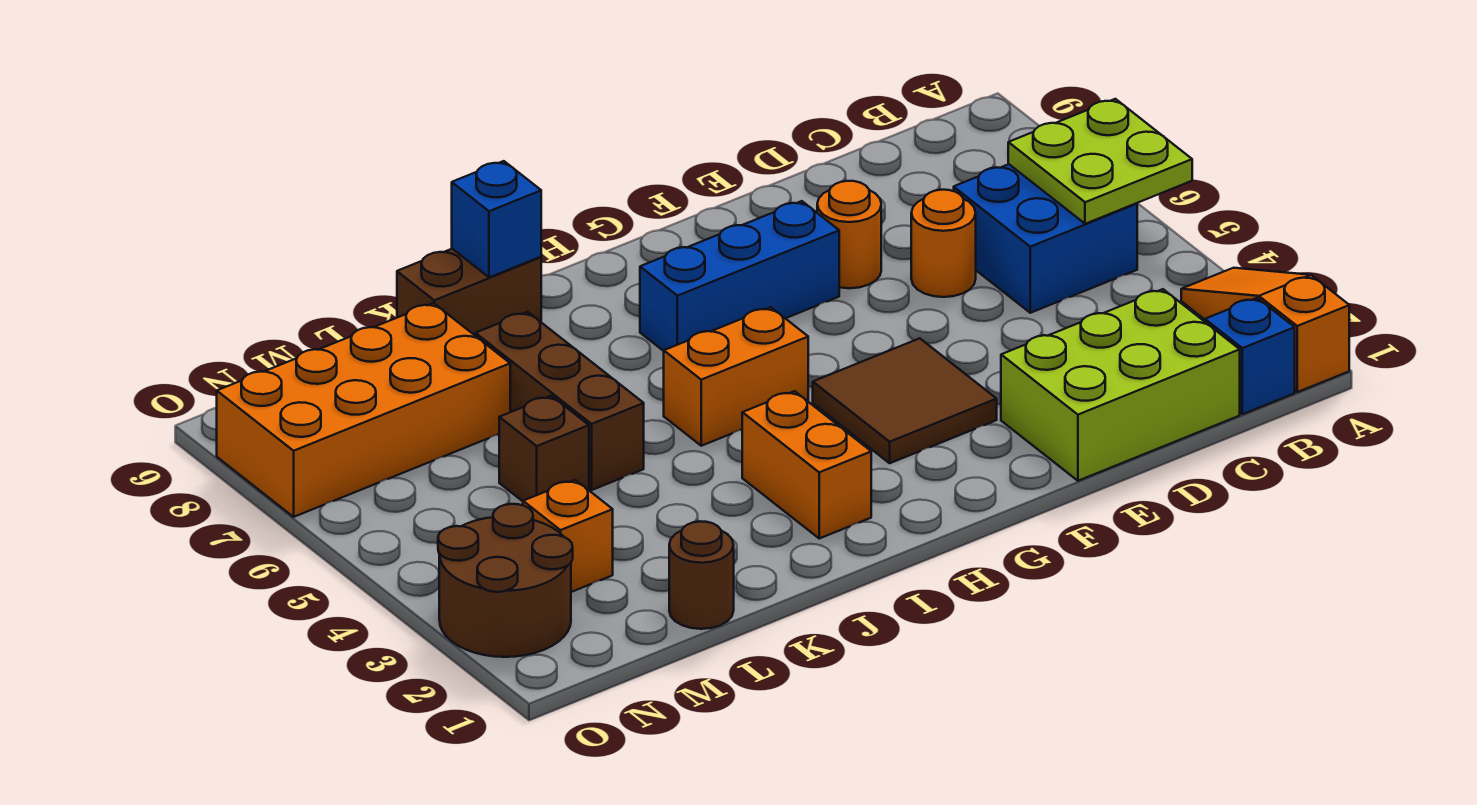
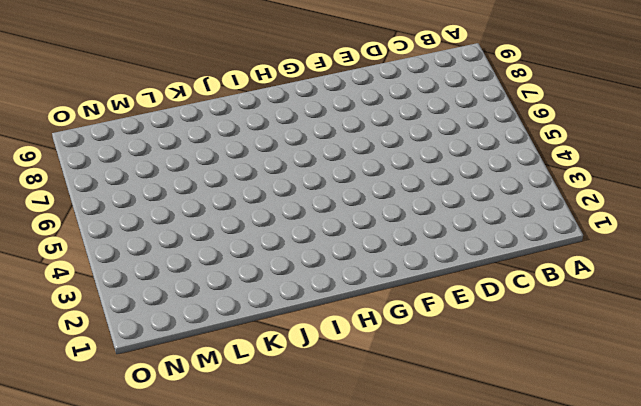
none -> orange slope A1:A3 level 1 top 1
none -> blue brick B1 level 1
none -> blue brick B5:C6 level 1

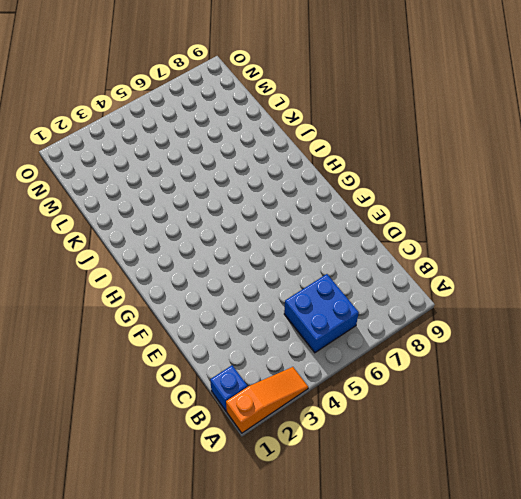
none -> lime brick C1:E2 level 1
none -> orange round brick D6 level 1
none -> orange round brick E7 level 1

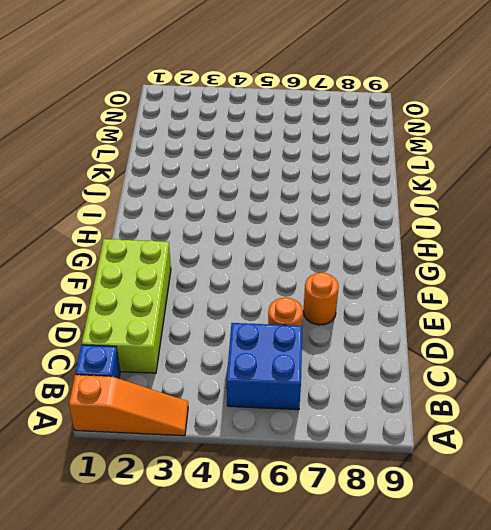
lime brick C1:F2 level 1 -> lime brick C1:E2 level 1
none -> brown tile F3:G4 level 1
none -> blue brick F7:H7 level 1
none -> orange brick H5:I5 level 1

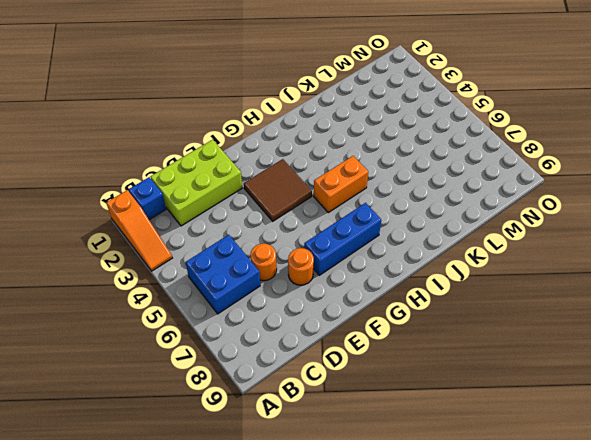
none -> orange brick I2:I3 level 1
none -> brown brick J9:K9 level 1
none -> brown brick K5:K7 level 1

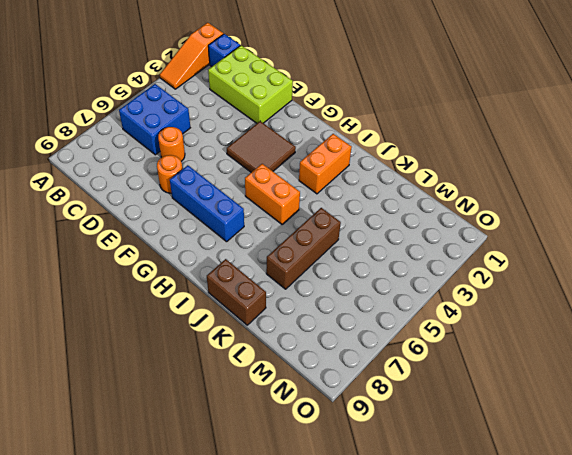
none -> brown round brick L1 level 1
none -> brown brick L5 level 1
none -> orange brick L7:O8 level 1

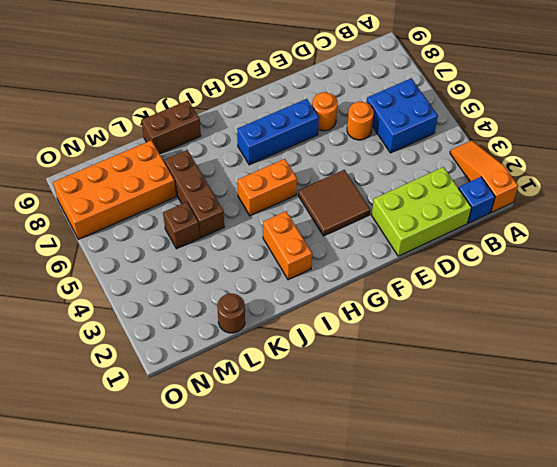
none -> orange brick M3 level 1
none -> brown round brick N2:O3 level 1
none -> lime plate A5:B6 level 2

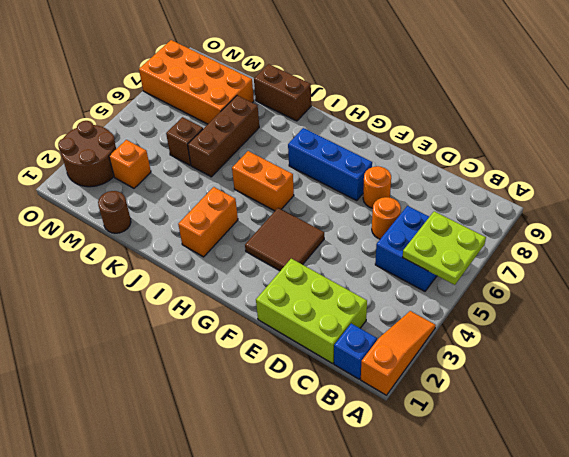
none -> blue brick J9 level 2

